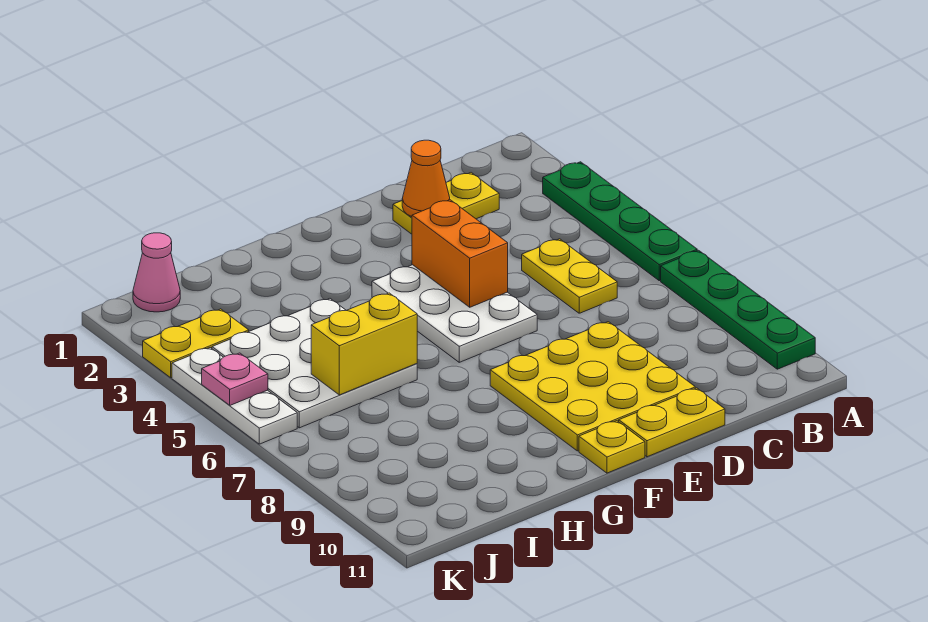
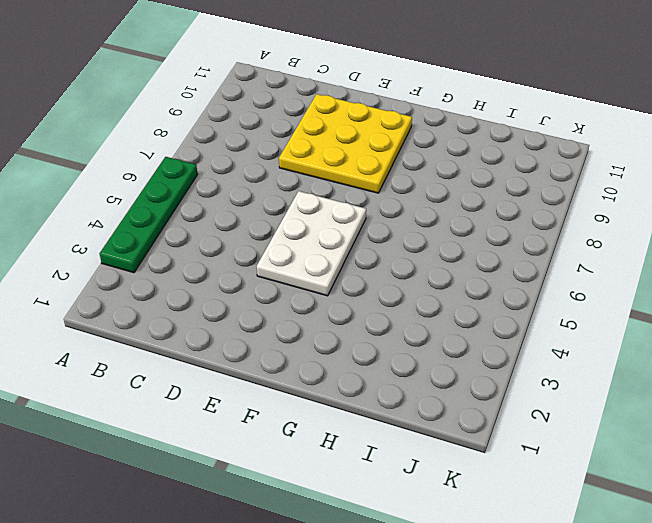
none -> green plate A7:A10 level 1
none -> yellow plate C2:D2 level 1
none -> yellow plate C5:C6 level 1

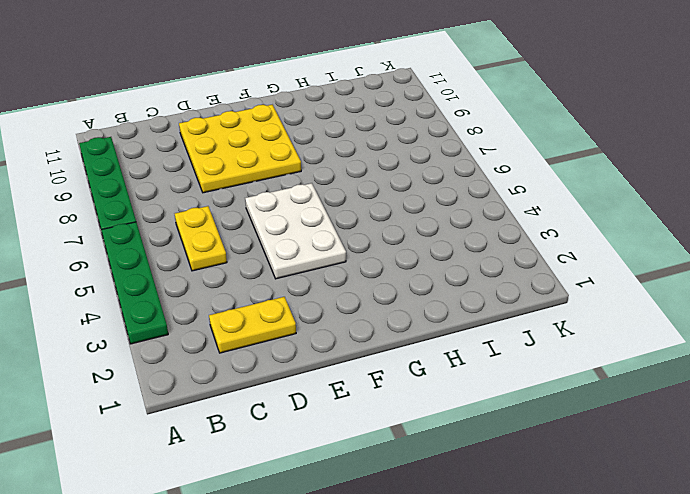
none -> yellow plate D11:E11 level 1
none -> yellow plate F11 level 1
none -> white plate H4:J6 level 1

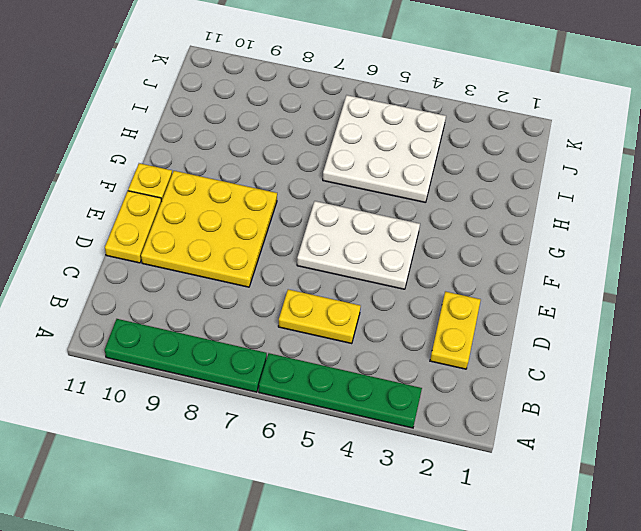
none -> pink cone J1 level 1
none -> yellow plate J3:K3 level 1
none -> white plate K4:K6 level 1

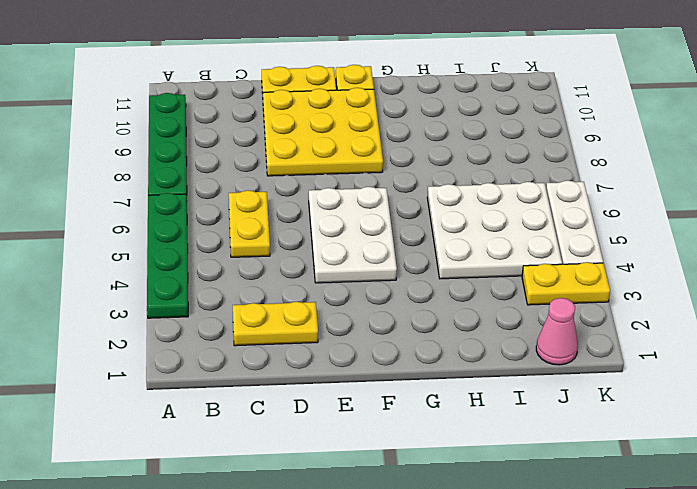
none -> orange cone D2 level 2
none -> orange brick E4:E5 level 2
none -> yellow brick H6:I6 level 2

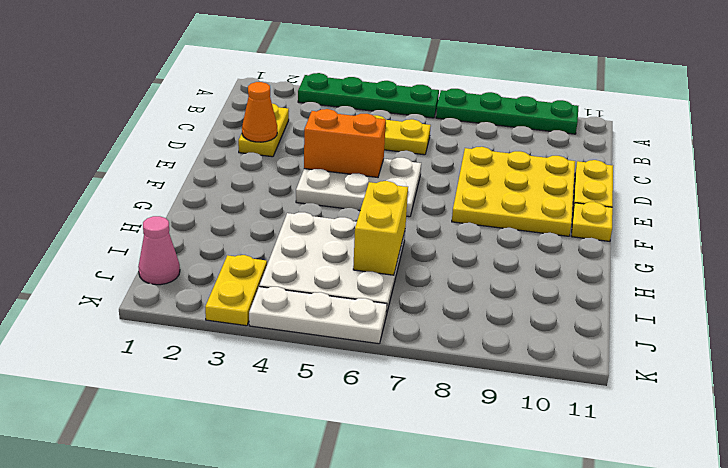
none -> pink plate K5 level 2

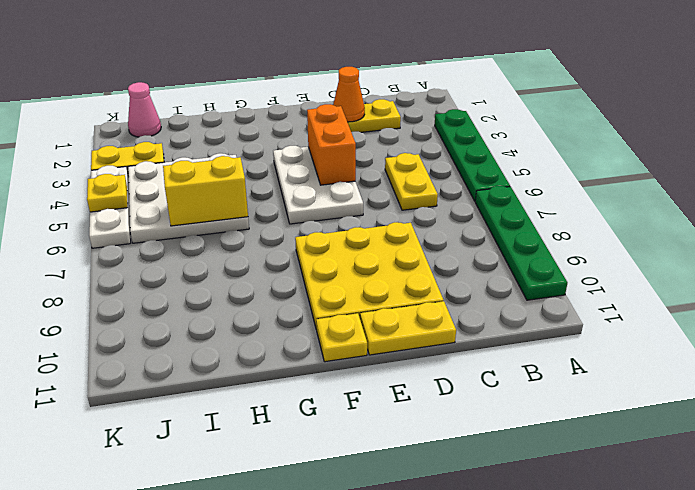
yellow plate K5 level 2 -> pink plate K5 level 2

